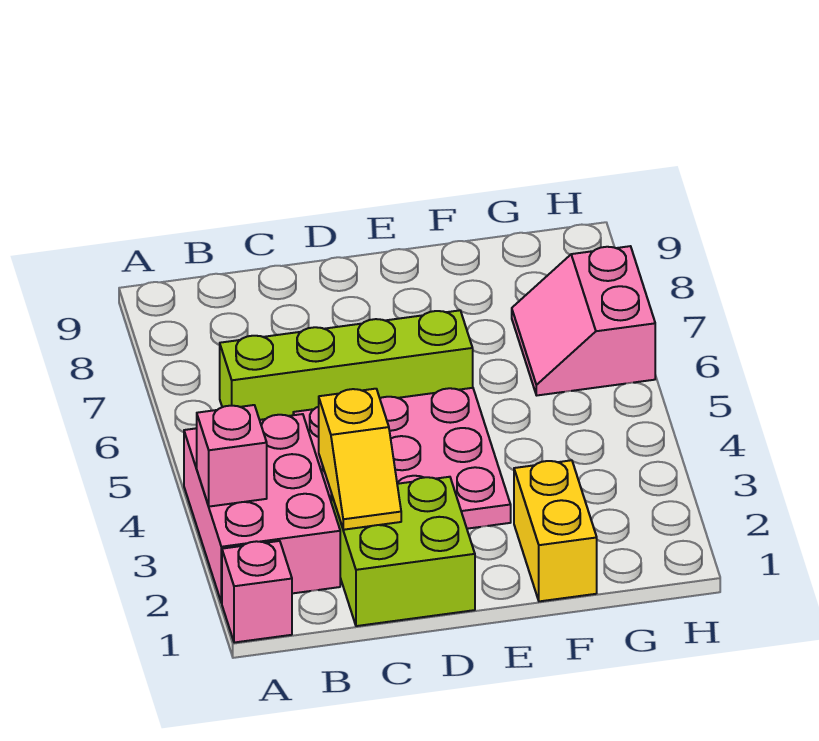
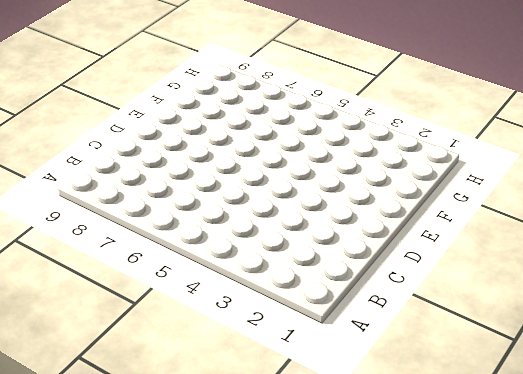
none -> pink brick A1 level 1
none -> pink brick A2:B4 level 1

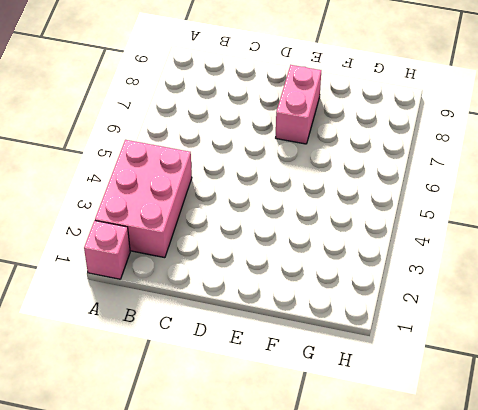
pink brick E7:E8 level 1 -> none
none -> lime brick B6:E6 level 1
none -> lime brick C1:D2 level 1

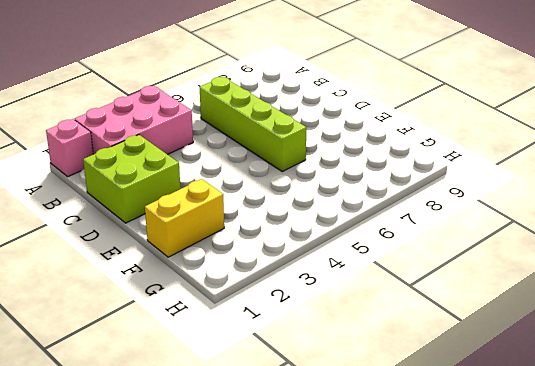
none -> pink plate C3:E5 level 1
none -> pink slope G6:H7 level 1 top H

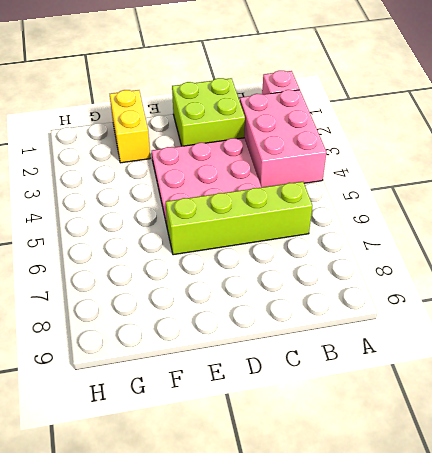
none -> pink slope G6:H7 level 1 top H
none -> pink brick A3 level 2

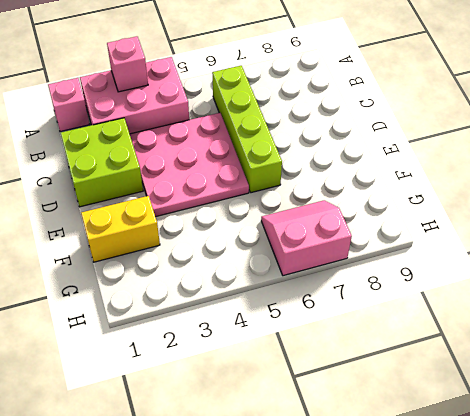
none -> yellow slope C2:C3 level 2 top 3

